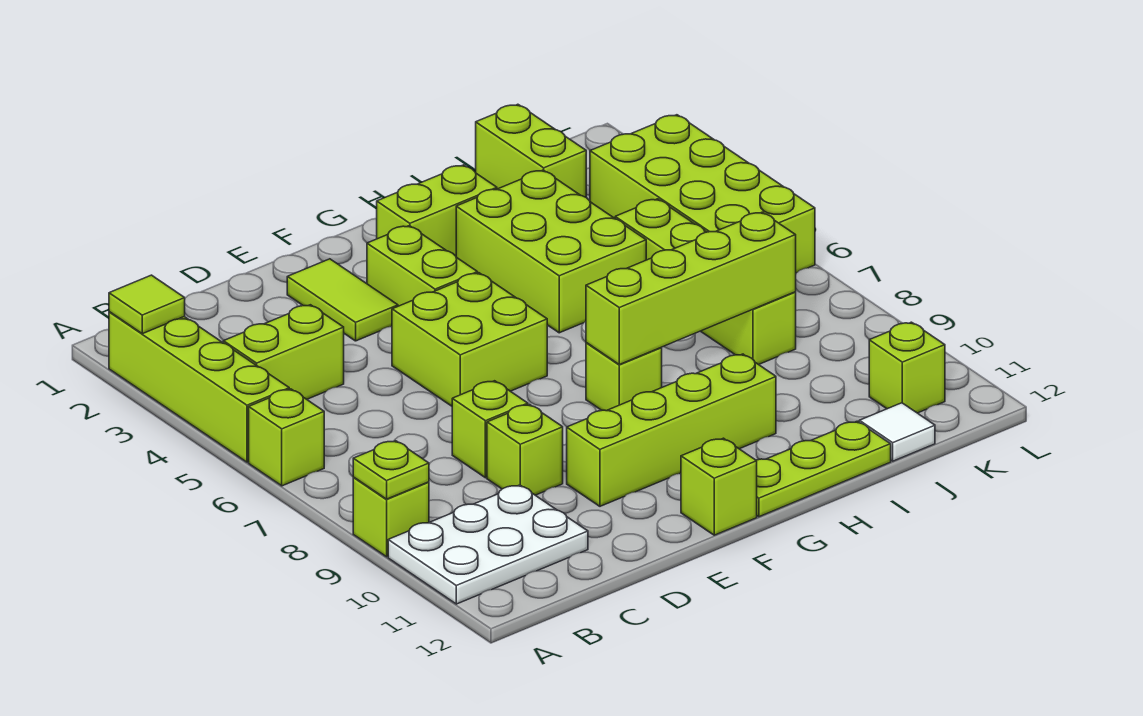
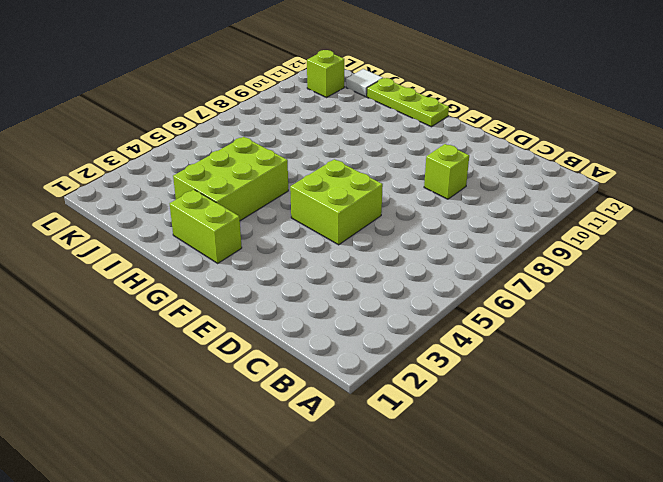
none -> lime brick A2:A5 level 1
none -> lime brick A6 level 1
none -> lime brick A9 level 1

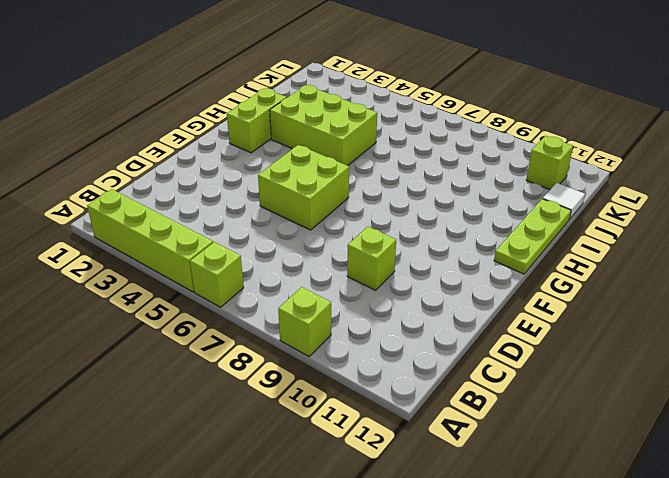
none -> white plate A10:C11 level 1
none -> lime brick B4:C4 level 1
none -> lime brick D8 level 1

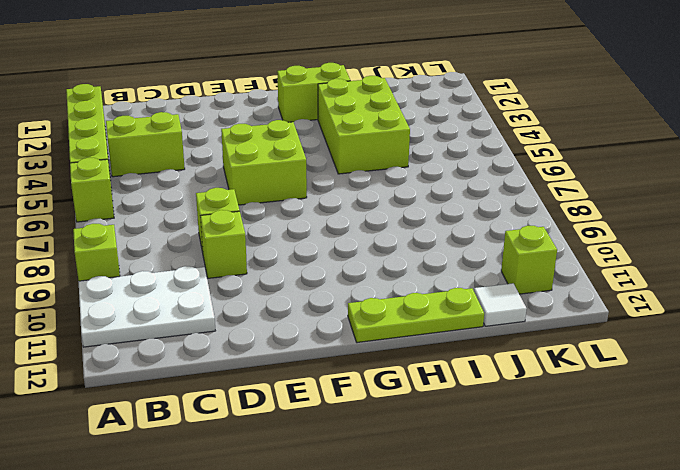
none -> lime tile E2:E3 level 1
none -> lime brick E10:H10 level 1
none -> lime brick F3:F4 level 1

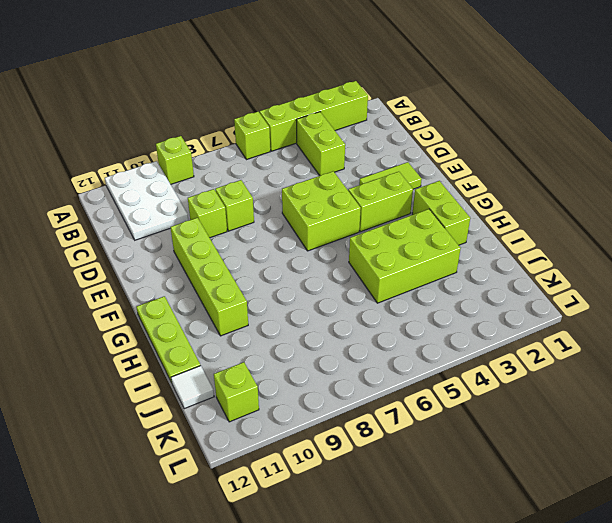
none -> lime brick F12 level 1
none -> lime brick G8 level 1
none -> lime brick J1:J2 level 1

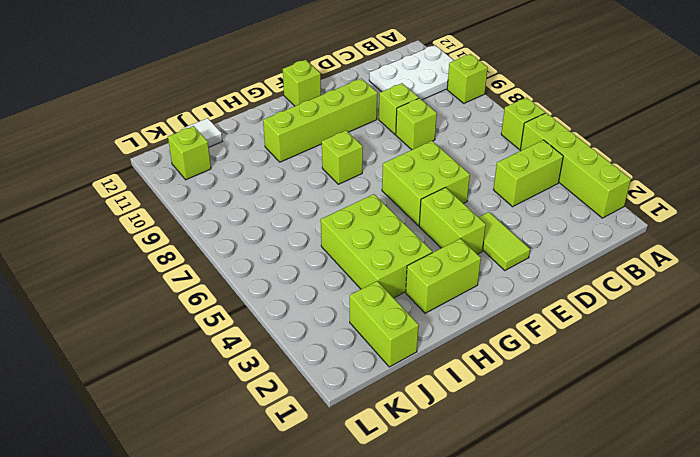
none -> lime plate G12:I12 level 1
none -> lime brick J5:J8 level 1
none -> lime brick K3:L6 level 1

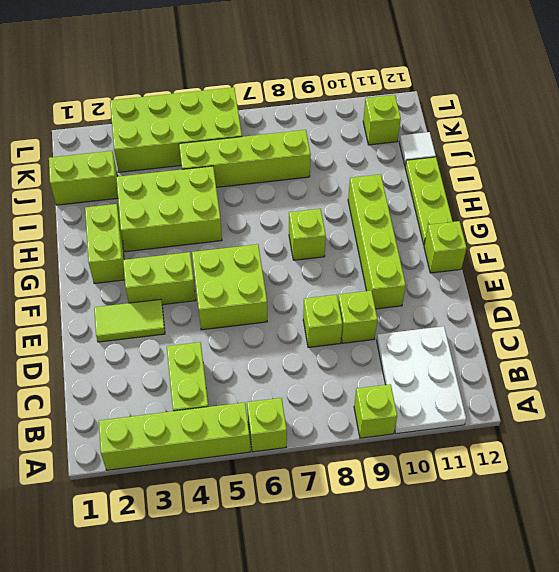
none -> lime tile A2 level 2
none -> lime plate A9 level 2
none -> lime brick G8:J8 level 2

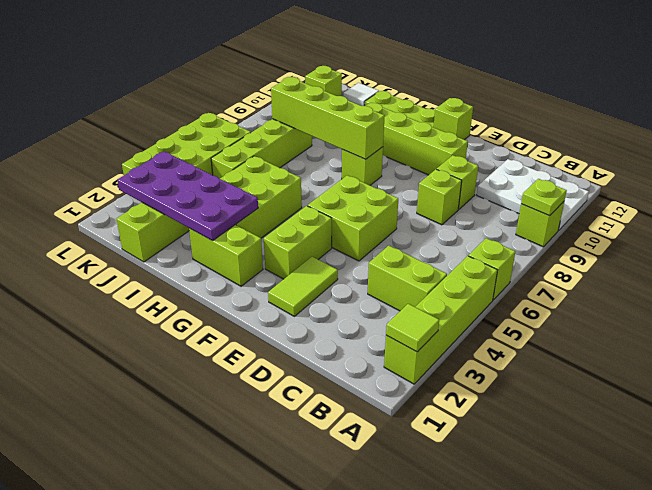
purple plate H2:K3 level 2 -> none

